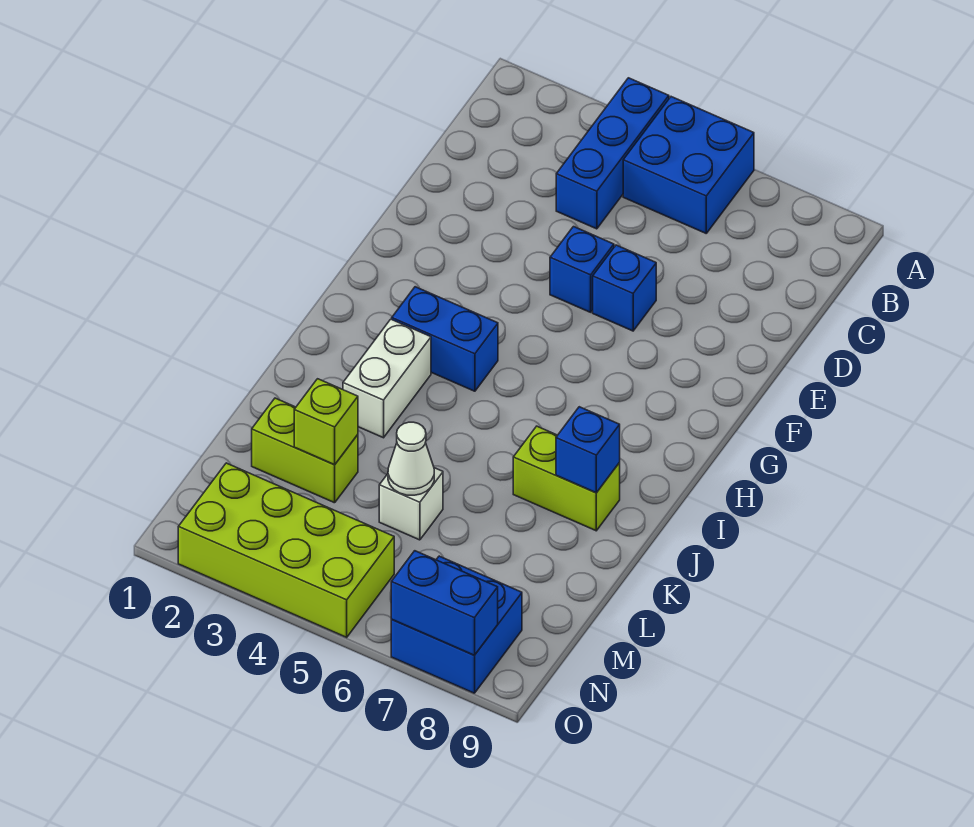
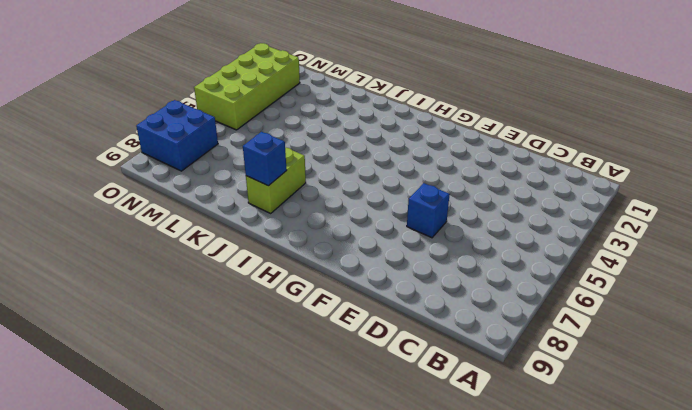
none -> blue brick A4:C4 level 1
none -> blue brick A5:B6 level 1
none -> blue brick E5 level 1

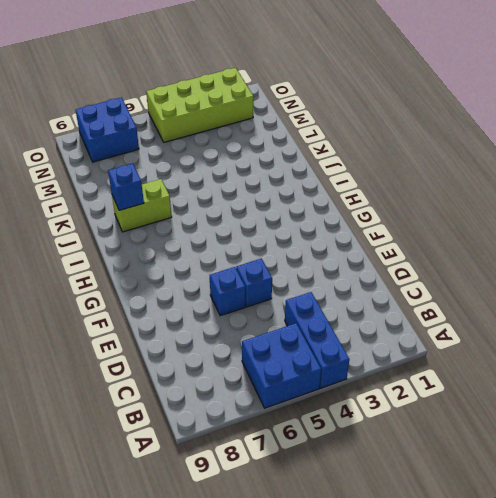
none -> blue brick H3:H4 level 1
none -> white brick I3:J3 level 1
none -> lime brick L2:L3 level 1

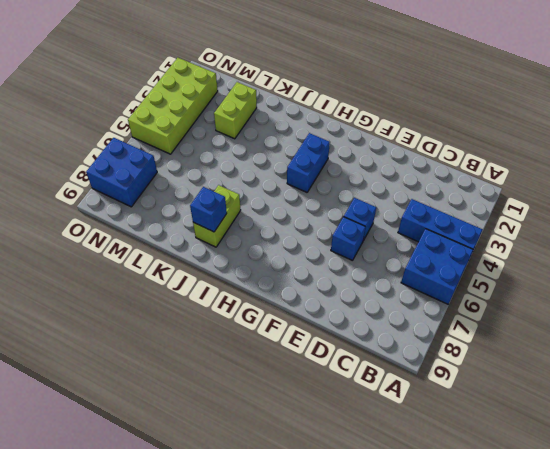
none -> white brick I3:J3 level 1
none -> white brick L5 level 1
none -> lime brick L3 level 2

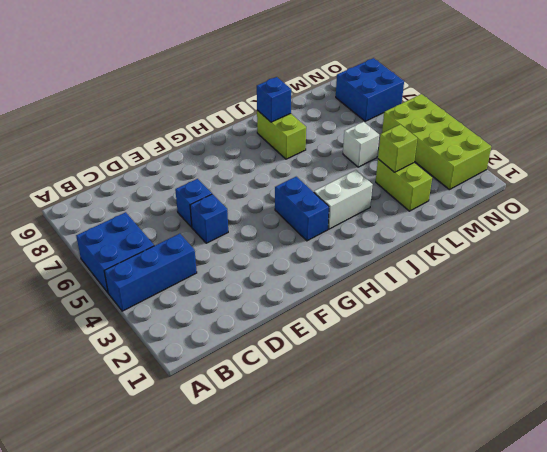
none -> white cone L5 level 2
none -> blue brick O7:O8 level 2

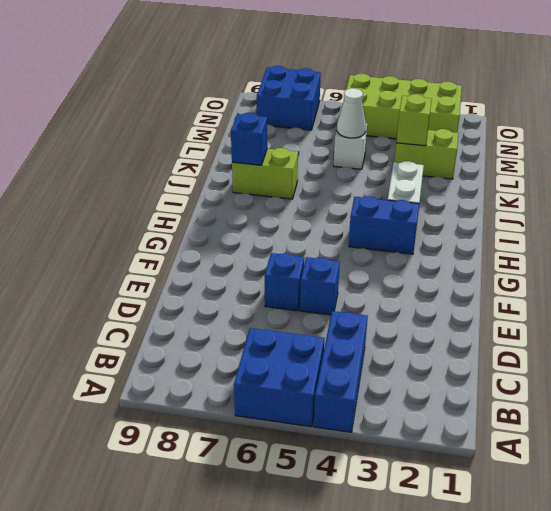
none -> blue brick O7:O8 level 2

